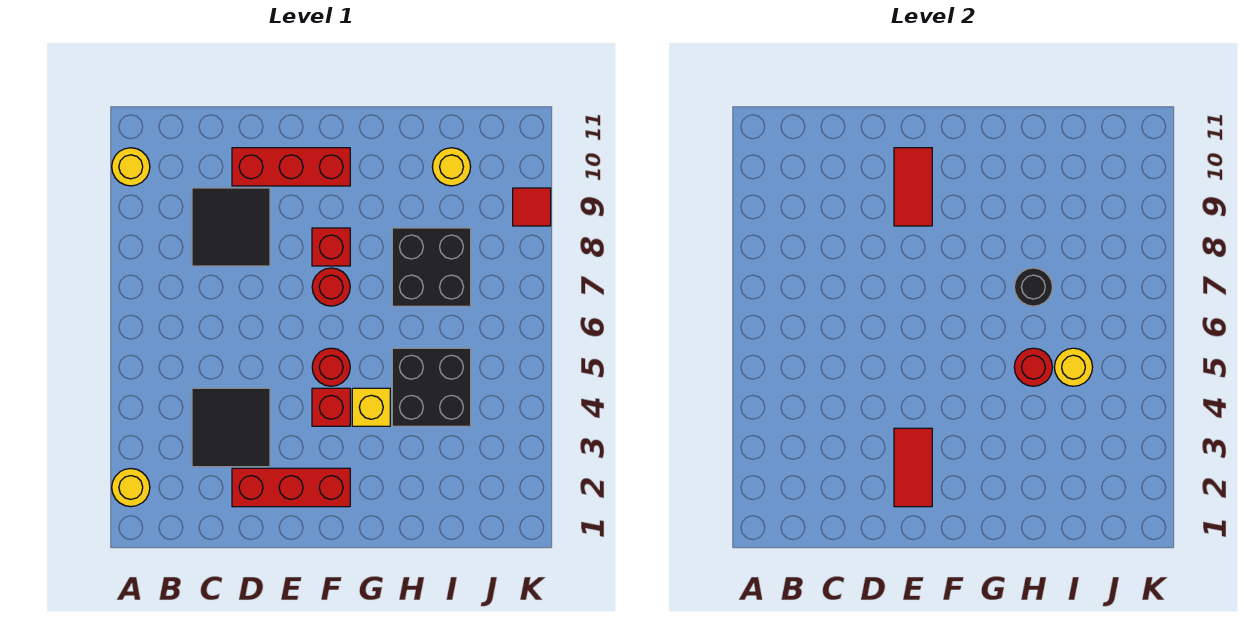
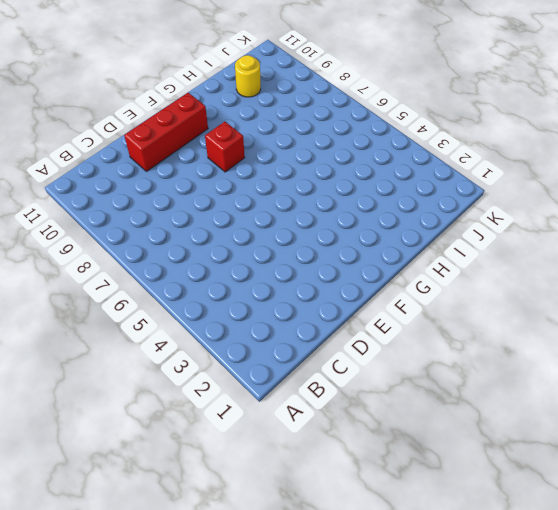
none -> yellow round brick A2 level 1
none -> yellow round brick A10 level 1
none -> black tile C3:D4 level 1

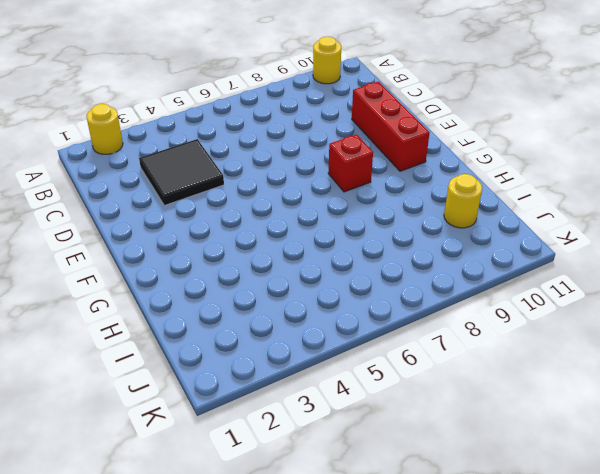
none -> black tile C8:D9 level 1
none -> red brick D2:F2 level 1
none -> red brick F4 level 1

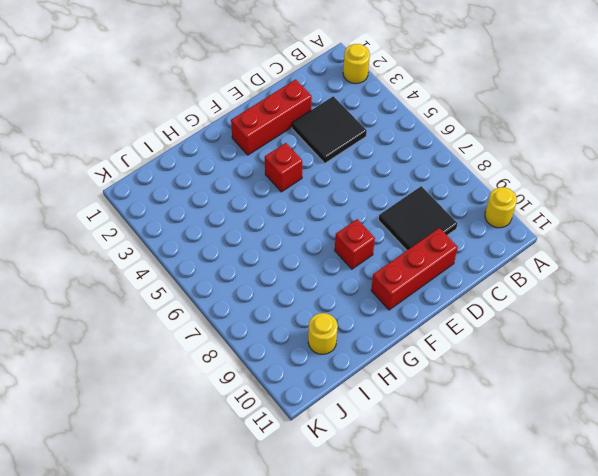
none -> red round brick F5 level 1
none -> red round brick F7 level 1
none -> yellow brick G4 level 1

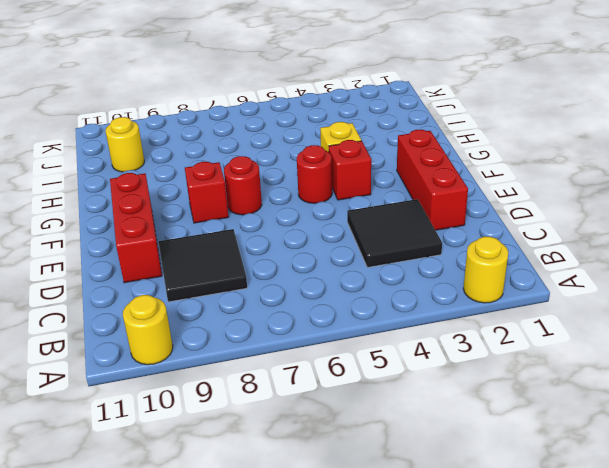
none -> black brick H4:I5 level 1
none -> black brick H7:I8 level 1
none -> red tile K9 level 1

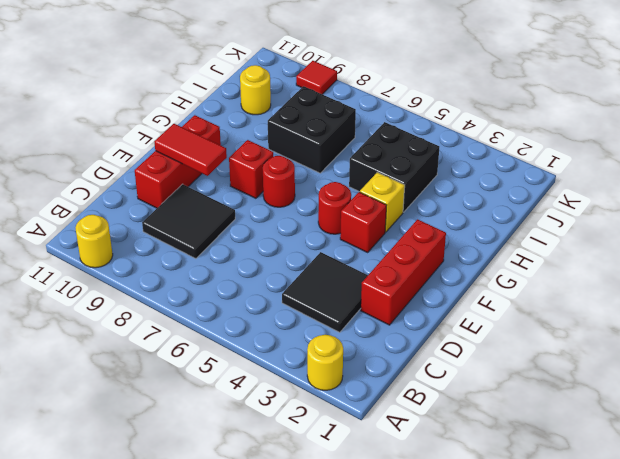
none -> red tile E2:E3 level 2
none -> red round brick H5 level 2
none -> black round brick H7 level 2

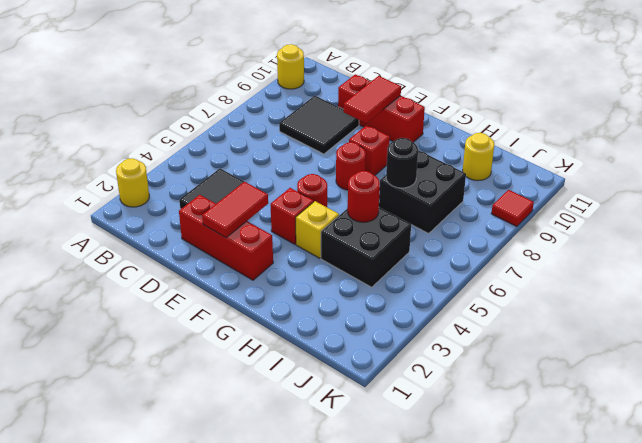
none -> yellow round brick I5 level 2

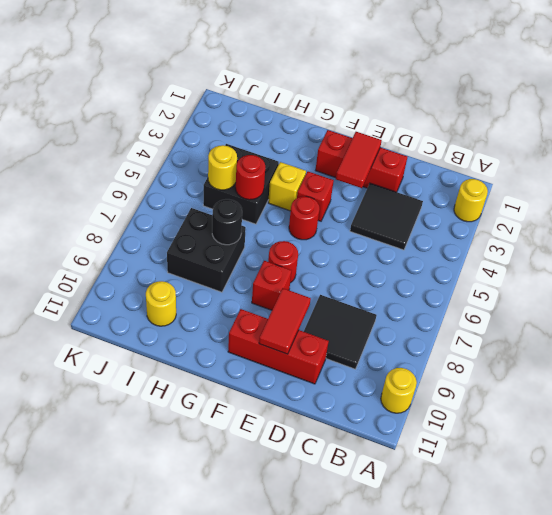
none -> red tile K9 level 1

